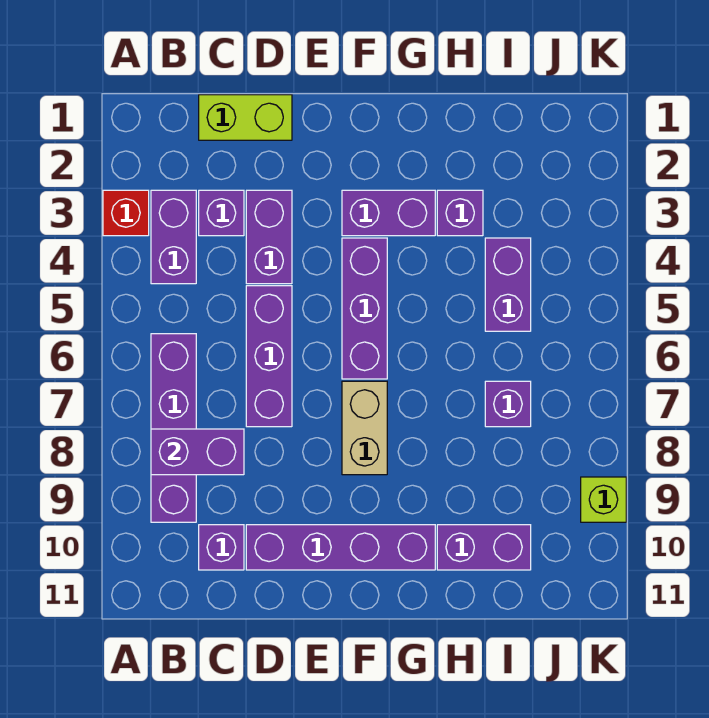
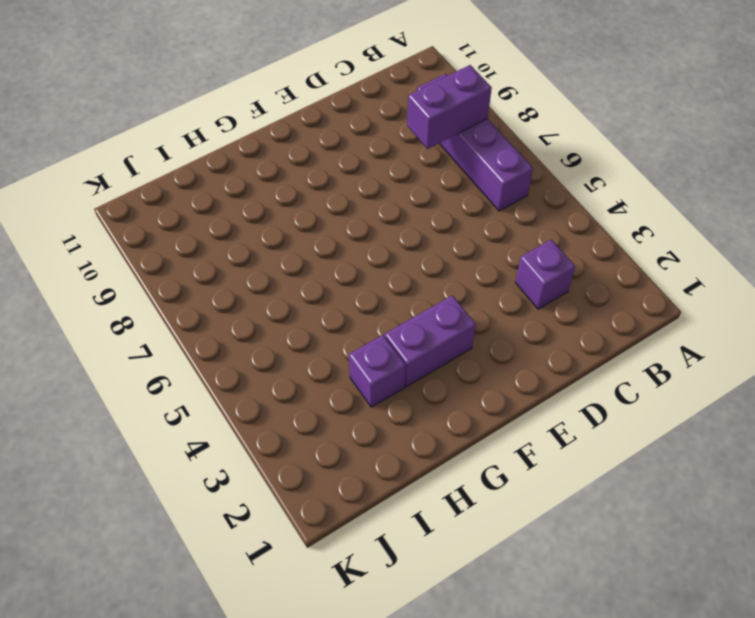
none -> red brick A3 level 1
none -> purple brick B3:B4 level 1
none -> lime brick C1:D1 level 1

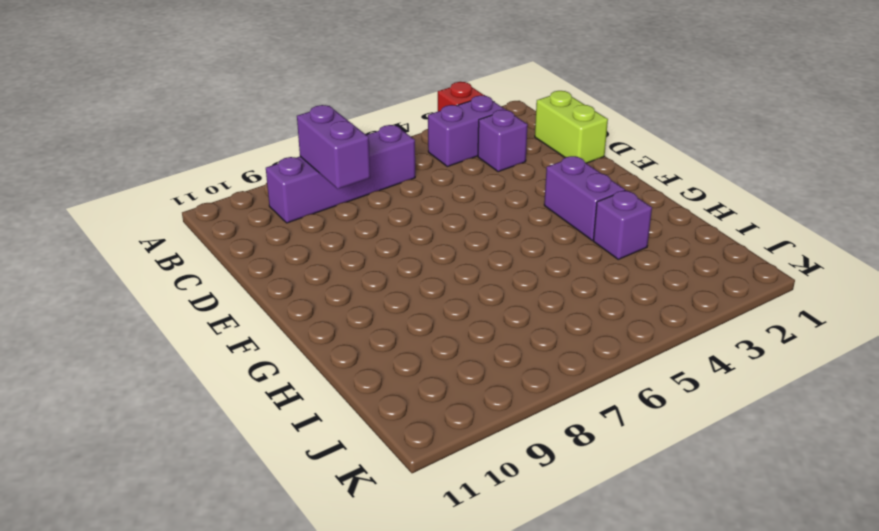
none -> purple brick C10 level 1
none -> purple brick D3:D4 level 1
none -> purple brick D5:D7 level 1

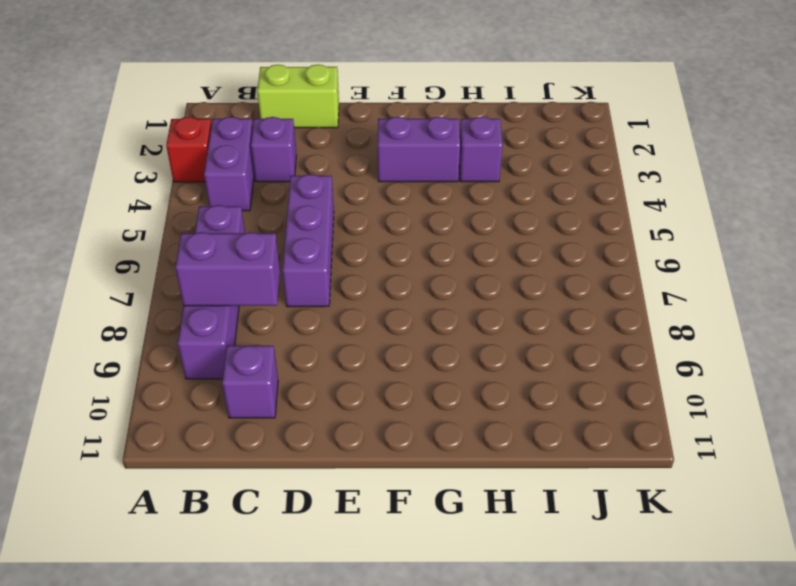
none -> purple brick D3:D4 level 1
none -> purple brick D10:G10 level 1
none -> purple brick F4:F6 level 1

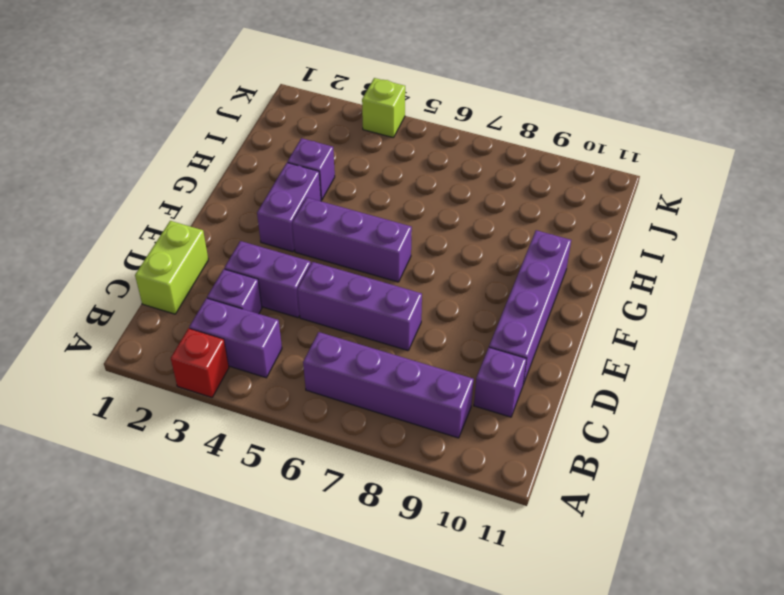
lime brick K4 level 1 -> lime brick K9 level 1
none -> tan brick F7:F8 level 1
none -> purple brick H10:I10 level 1
none -> purple brick I4:I5 level 1

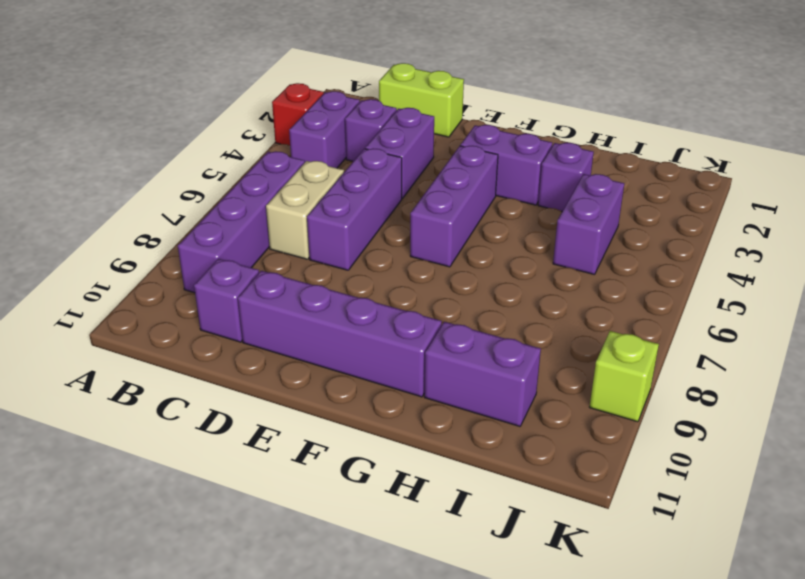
tan brick C6:C7 level 1 -> tan brick F7:F8 level 1
none -> purple brick I7 level 1
none -> purple brick B8:C8 level 2

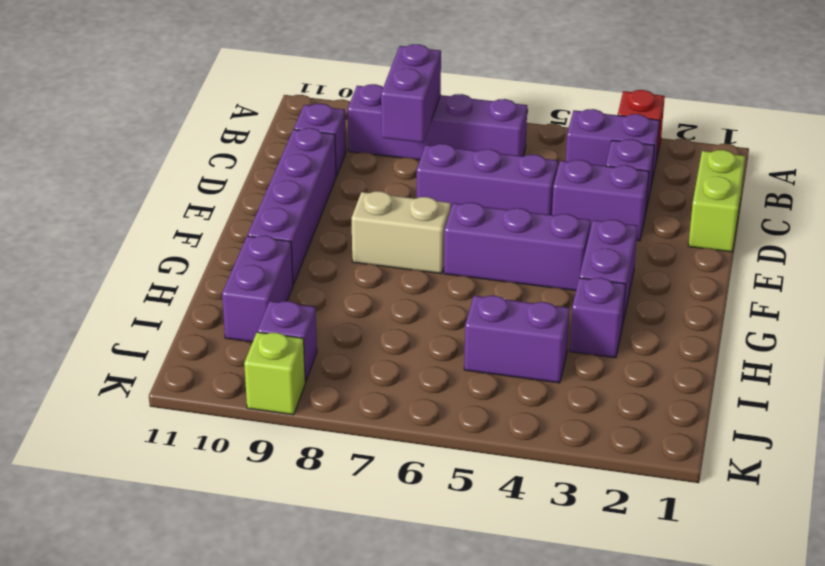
purple brick J9 level 1 -> purple brick I7 level 1

